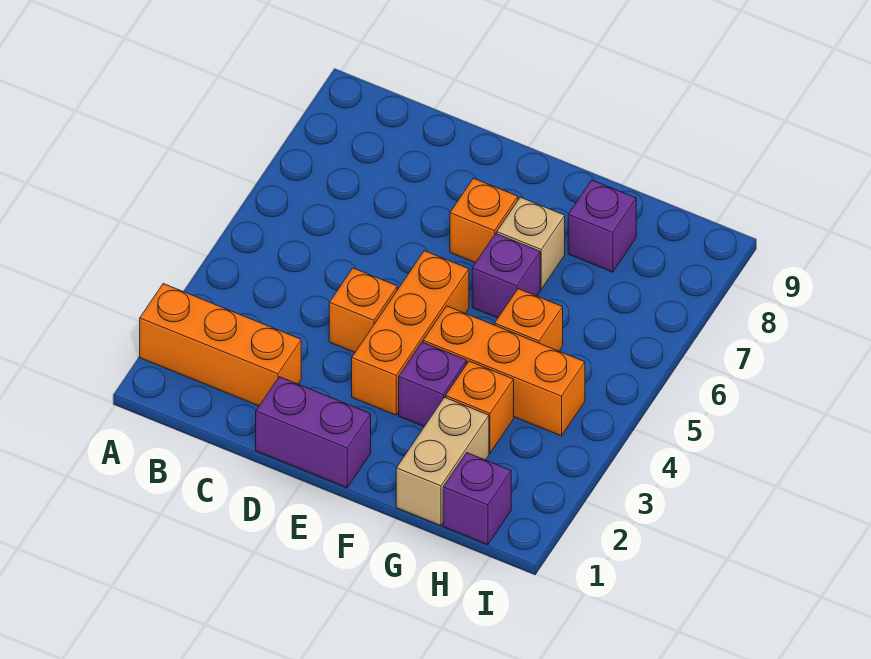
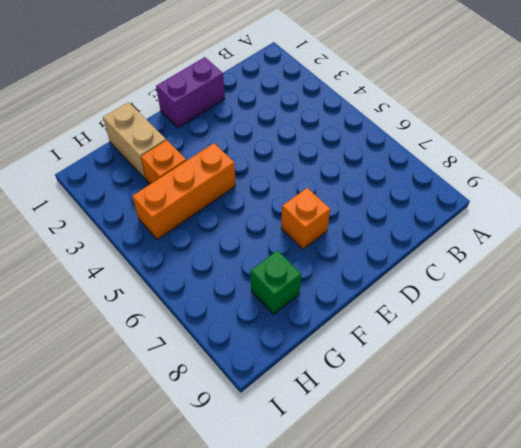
green brick G8 level 1 -> purple brick G8 level 1
none -> orange brick A2:C2 level 1
none -> orange brick D4 level 1
none -> orange brick E3:E5 level 1

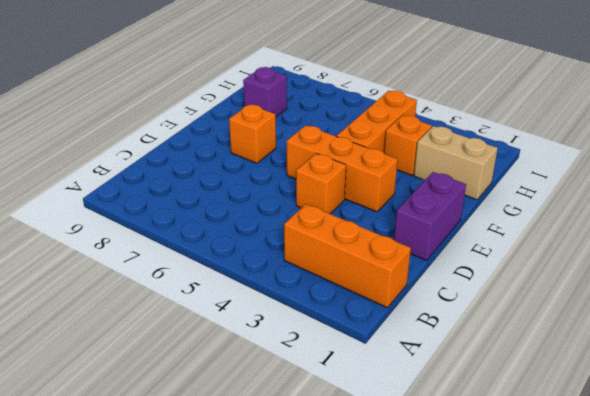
orange brick B1:B3 level 1 -> orange brick A2:C2 level 1
none -> purple brick F3 level 1
none -> purple brick F6 level 1
none -> tan brick F7 level 1

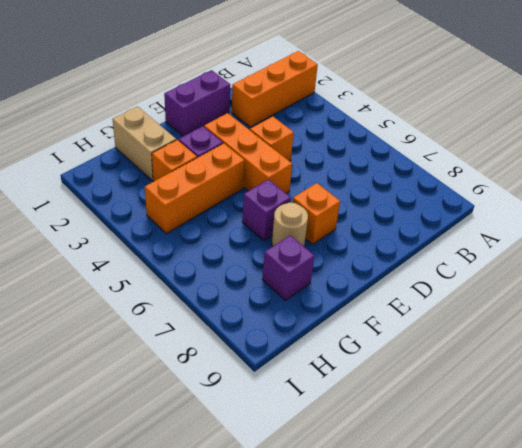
tan round brick F7 level 1 -> tan brick F7 level 1
none -> orange brick G5 level 1
none -> purple brick H1 level 1

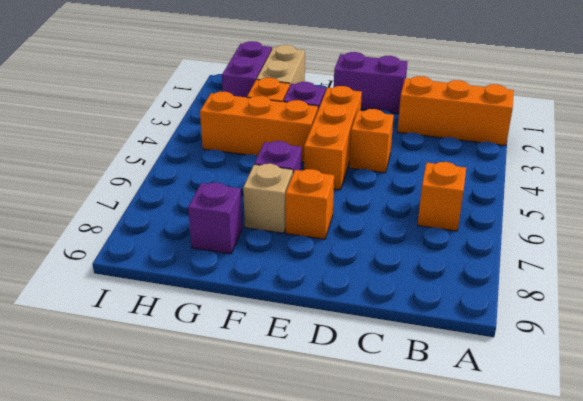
orange brick B6 level 1 -> orange brick G5 level 1
purple brick H1:H2 level 1 -> purple brick H1 level 1

